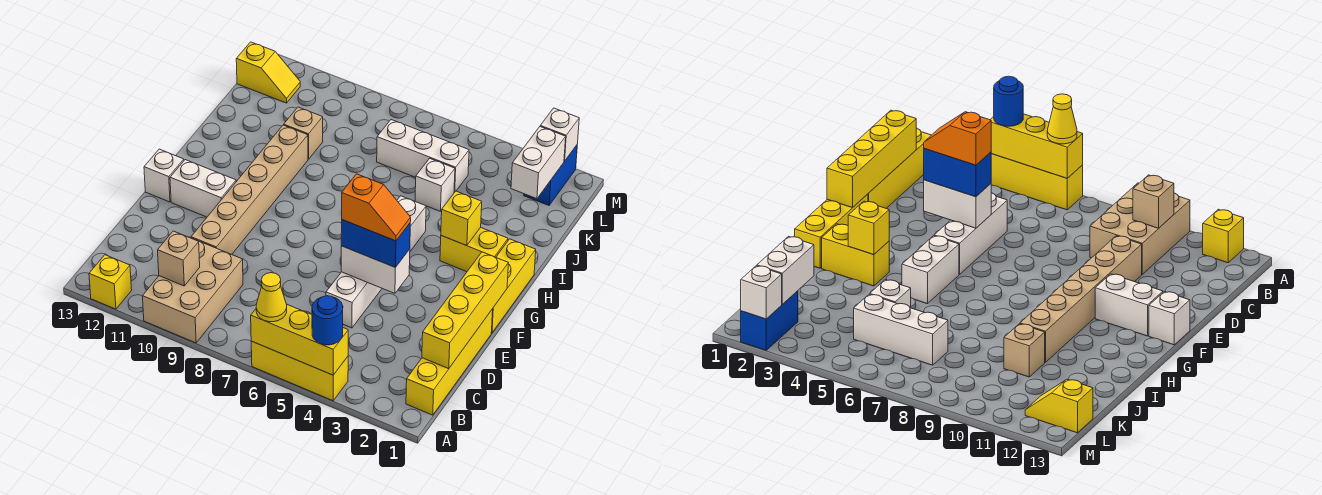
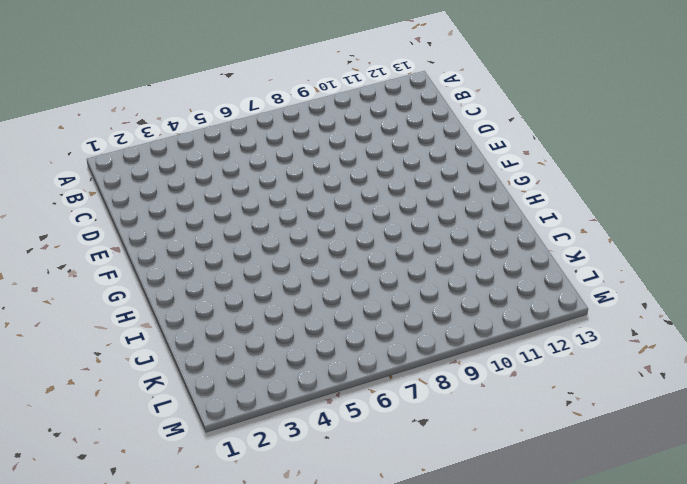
none -> yellow brick A4:A6 level 1
none -> tan brick A9:C10 level 1
none -> yellow brick A12 level 1

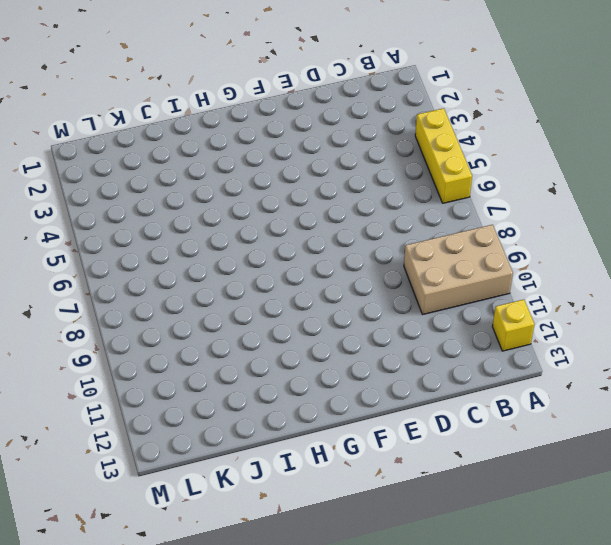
none -> yellow brick B1:E1 level 1
none -> white brick D5:F5 level 1
none -> tan brick D10:I10 level 1

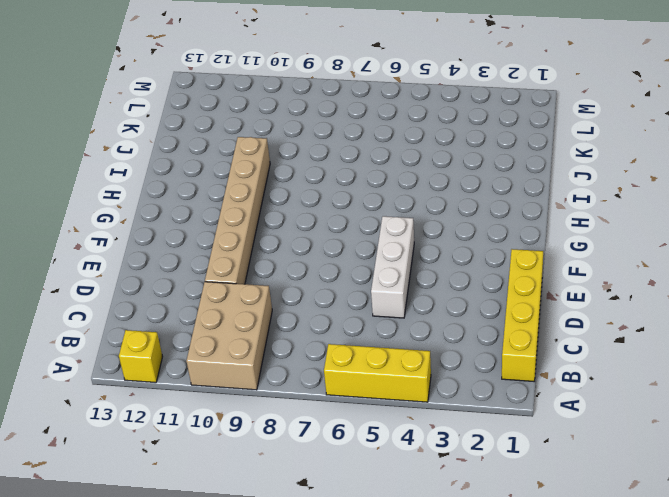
none -> yellow brick F1:H1 level 1
none -> white brick F11:F12 level 1
none -> white brick F13 level 1

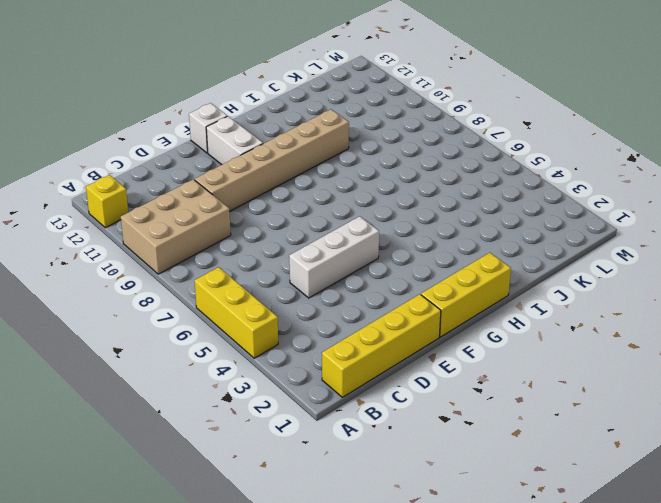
none -> white brick G5:H5 level 1
none -> yellow brick H2:H3 level 1
none -> white brick J5 level 1

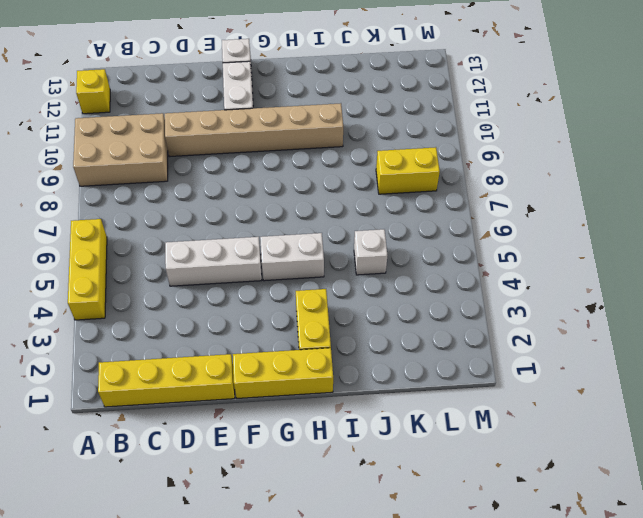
yellow brick K8:L8 level 1 -> none
none -> tan brick J10 level 1
none -> white brick K5:K7 level 1
none -> blue brick L2:M2 level 1

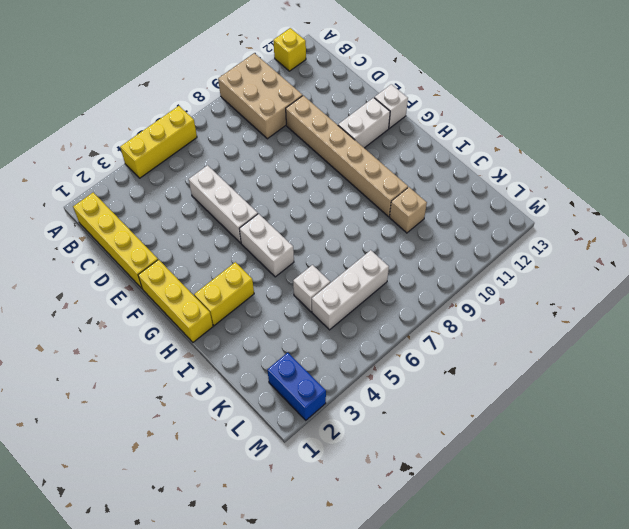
none -> yellow slope L12:L13 level 1 top 13
none -> yellow brick A4:A6 level 2
none -> tan brick B10 level 2

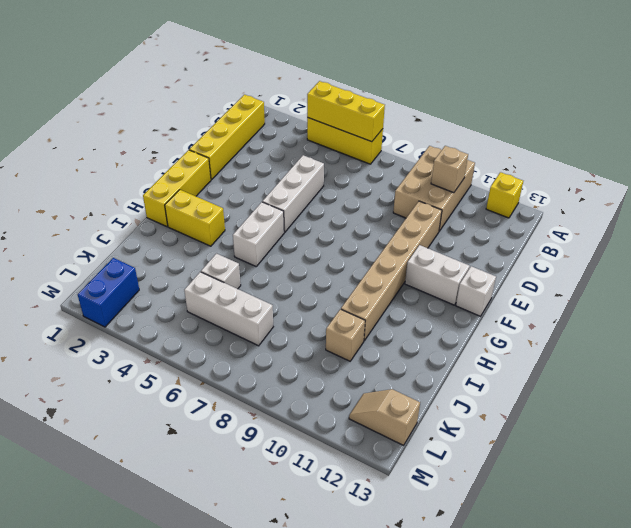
tan slope L12:L13 level 1 top 13 -> yellow slope L12:L13 level 1 top 13
none -> yellow brick C1:F1 level 2
none -> white brick E4:E5 level 2
none -> yellow brick H3 level 2

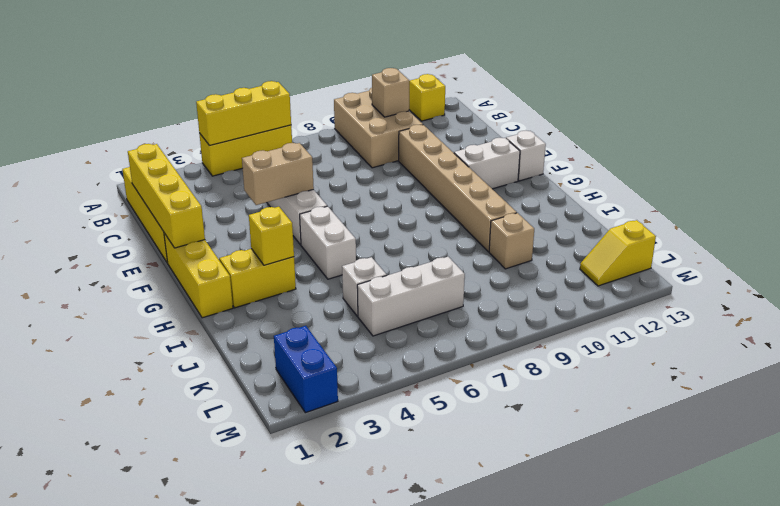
tan brick E4:E5 level 2 -> white brick E4:E5 level 2
none -> white brick K2:L2 level 2
none -> white brick M2 level 2
none -> blue round brick A4 level 3

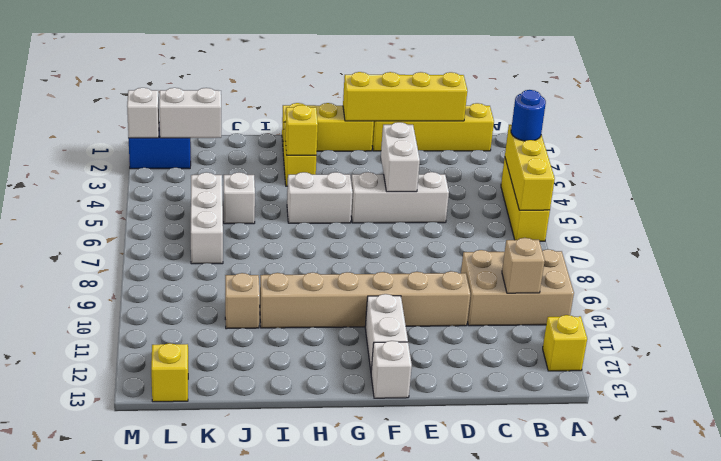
none -> yellow cone A6 level 3
none -> blue brick E4:E5 level 3
none -> orange slope E4:E5 level 4 top 5

